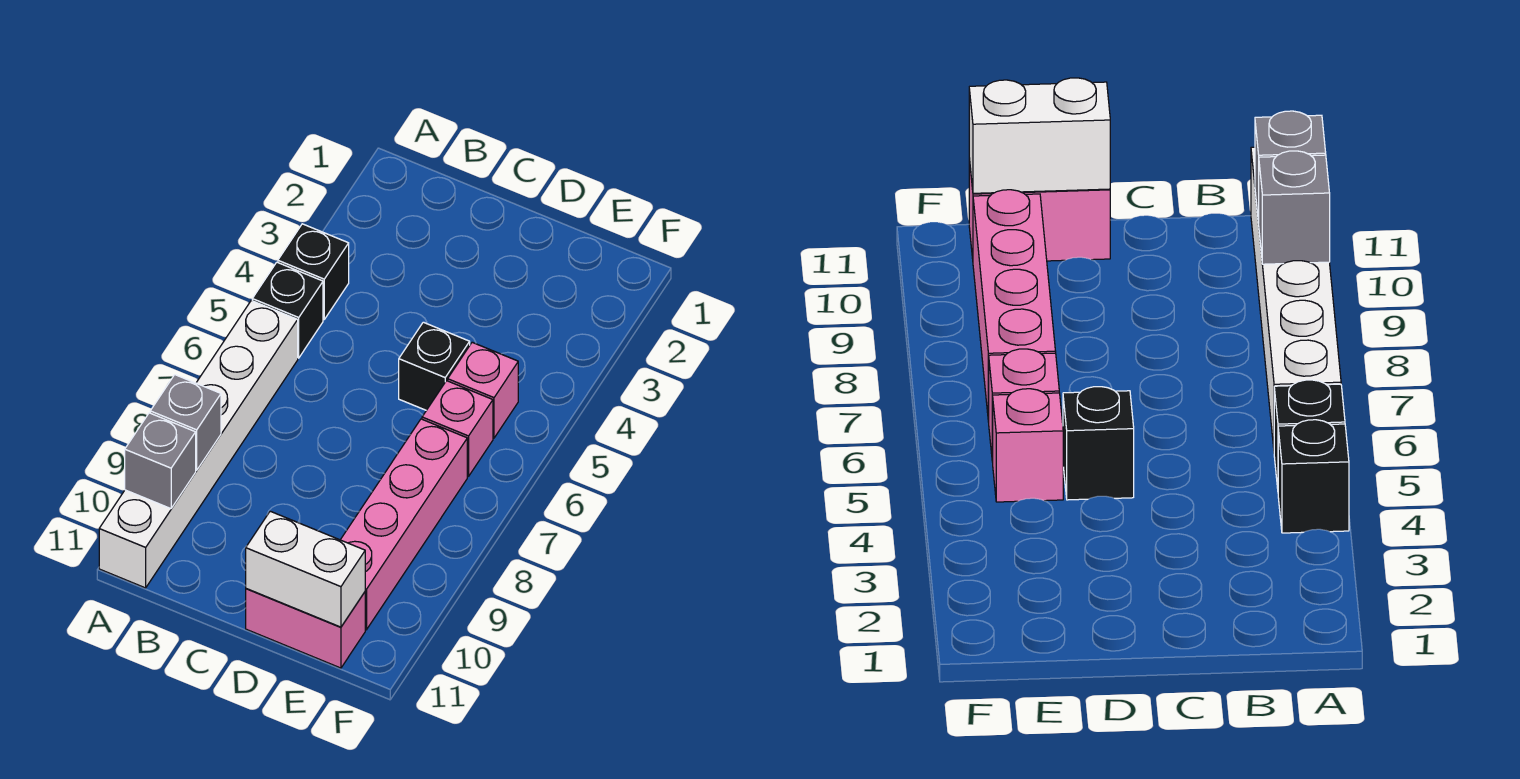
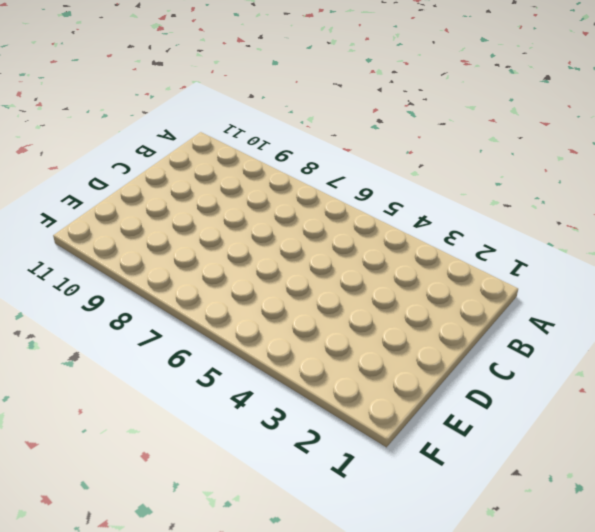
none -> black brick A4 level 1
none -> black brick A5 level 1

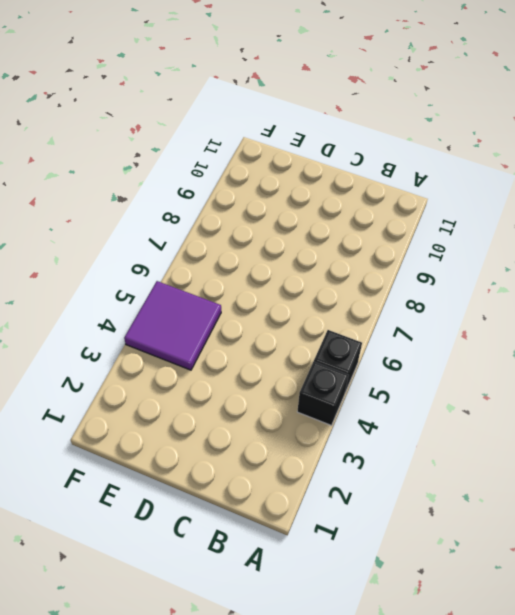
purple tile E4:F5 level 1 -> pink brick E5 level 1
none -> white brick A6:A11 level 1
none -> black brick D5 level 1

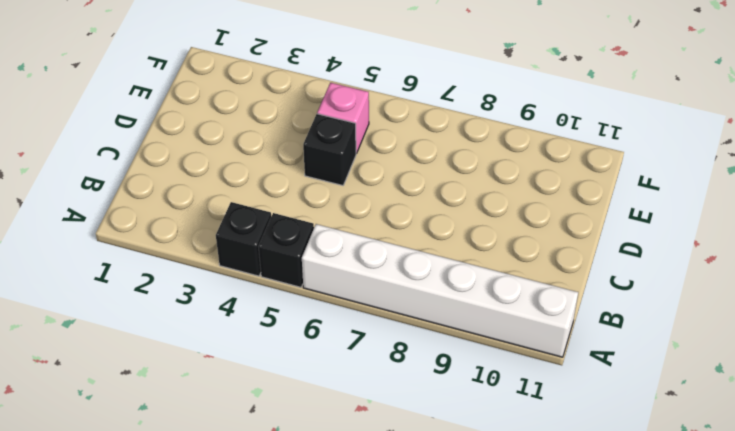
none -> pink brick D11:E11 level 1
none -> pink brick E6 level 1

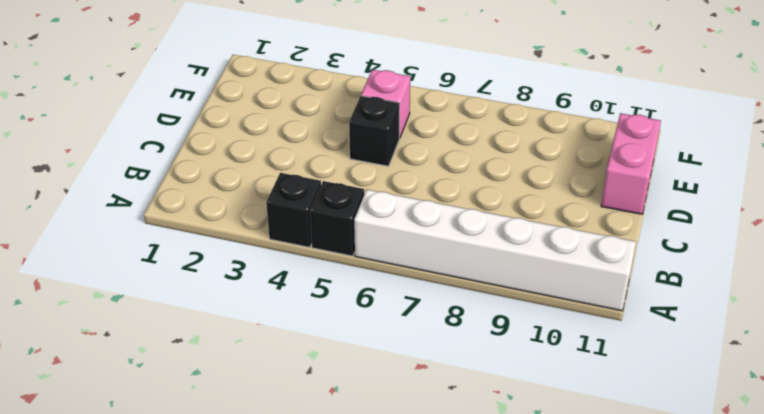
none -> pink brick E6 level 1
none -> pink brick E7:E10 level 1

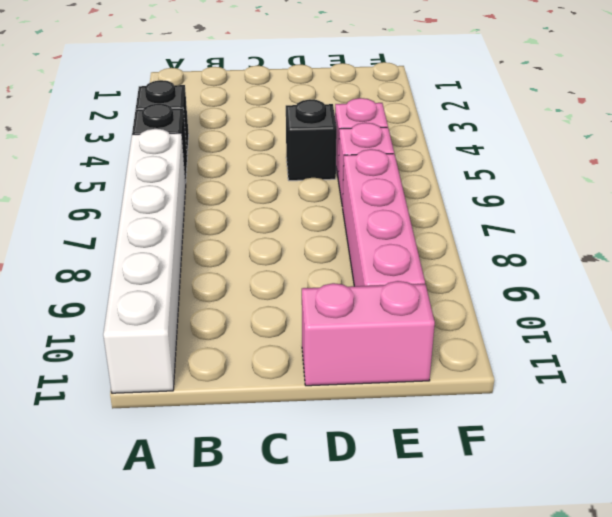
none -> grey brick A9 level 2
none -> grey brick A10 level 2

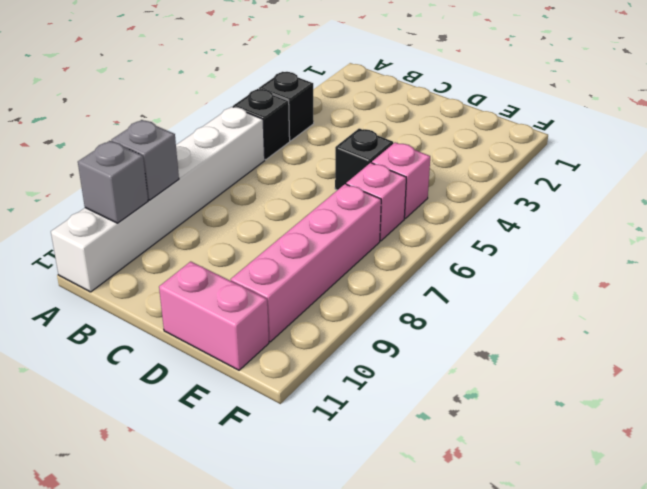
none -> white brick D11:E11 level 2

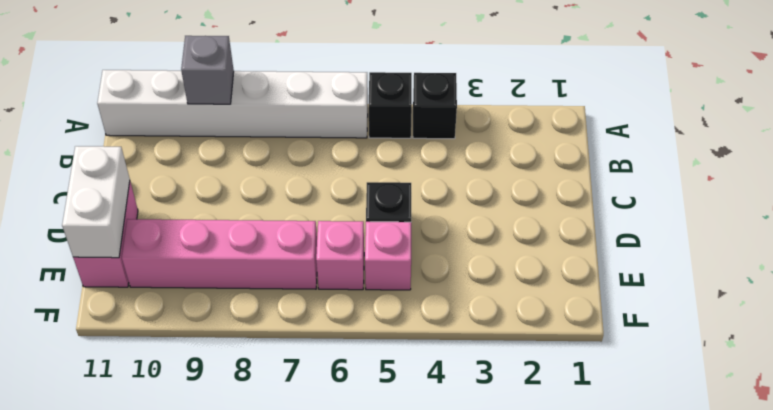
none -> grey brick A10 level 2

